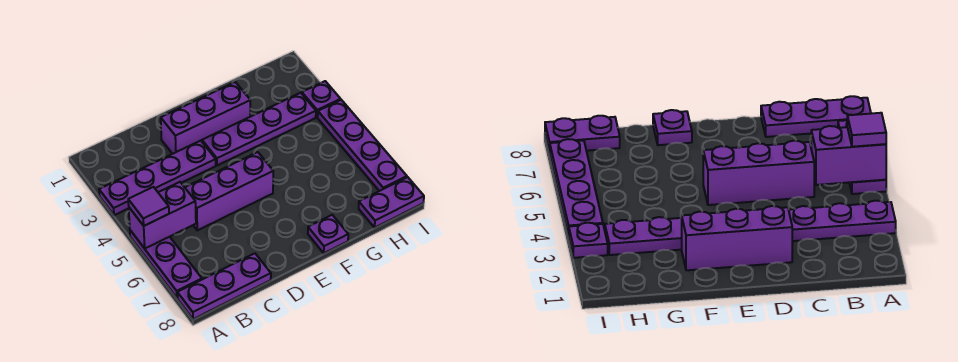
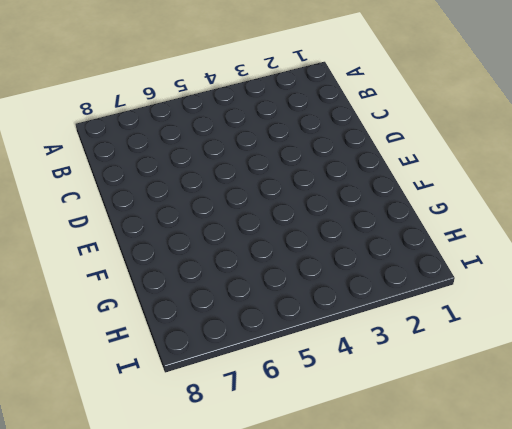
none -> purple plate A3:D3 level 1
none -> purple plate A5:A7 level 1
none -> purple plate A8:C8 level 1

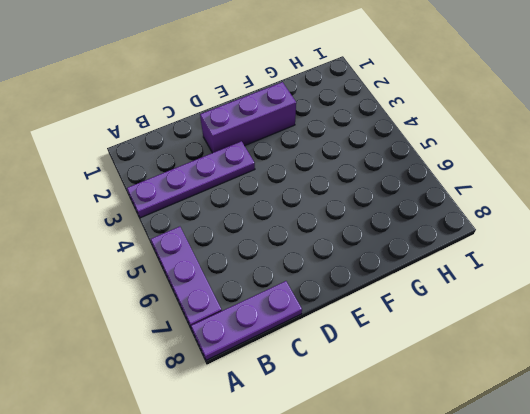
none -> purple brick C5:E5 level 1
none -> purple plate E3:H3 level 1
none -> purple plate F8 level 1

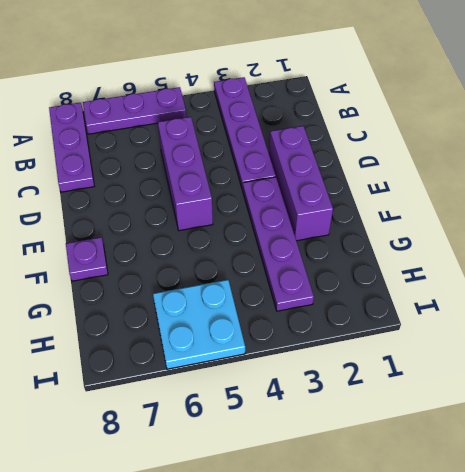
cyan plate H5:I6 level 1 -> purple plate I4:I7 level 1
none -> purple plate H8:I8 level 1
none -> purple plate I3 level 1
none -> purple brick A5:B5 level 2

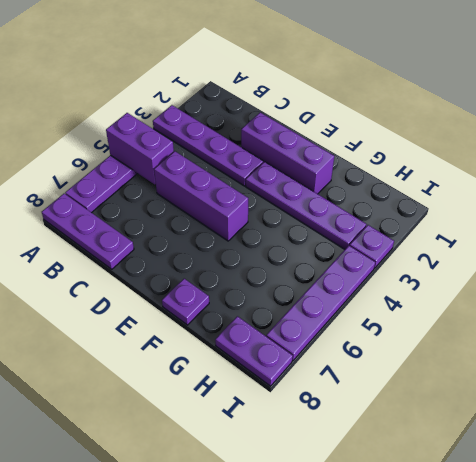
none -> purple tile A5 level 3

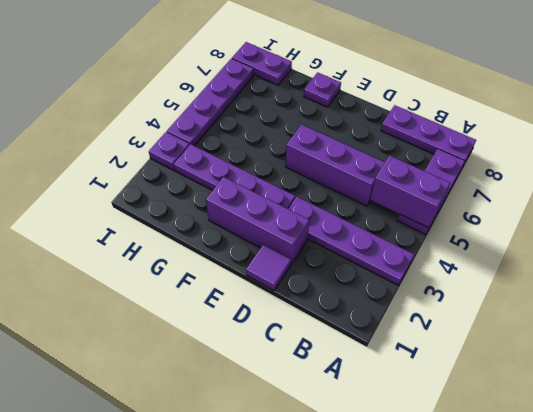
purple tile D1 level 1 -> purple tile A5 level 3

